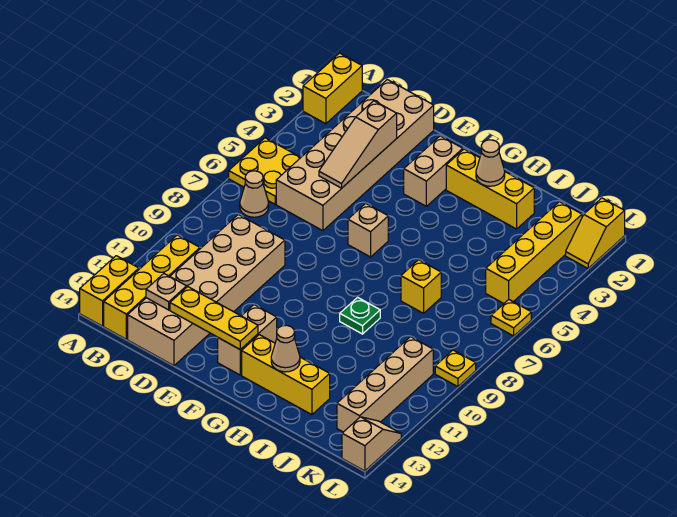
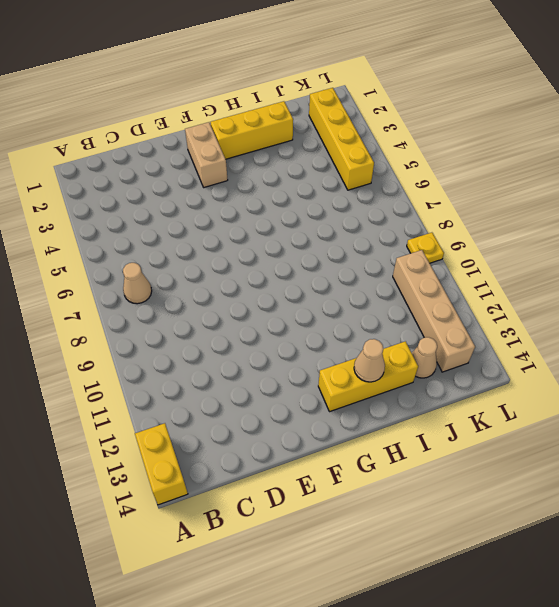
tan cone J13 level 1 -> tan cone H2 level 2
none -> yellow brick A1:A2 level 1
none -> yellow plate A5:B6 level 1
none -> yellow brick B11:B14 level 1

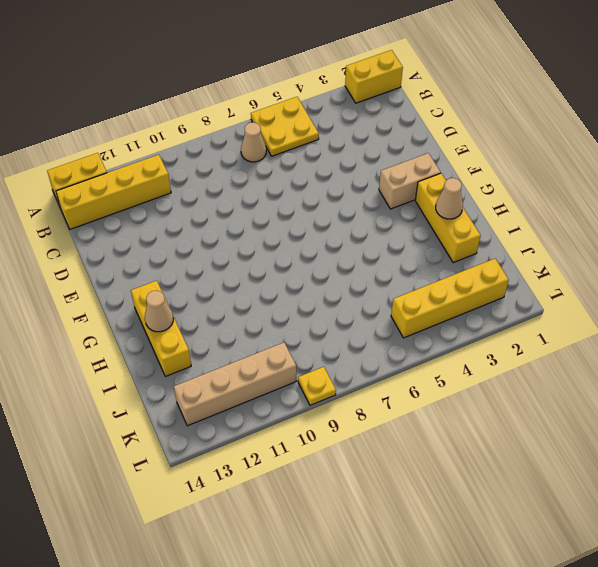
none -> tan brick C1:D6 level 1
none -> tan brick C9:D14 level 1
none -> tan brick F6 level 1

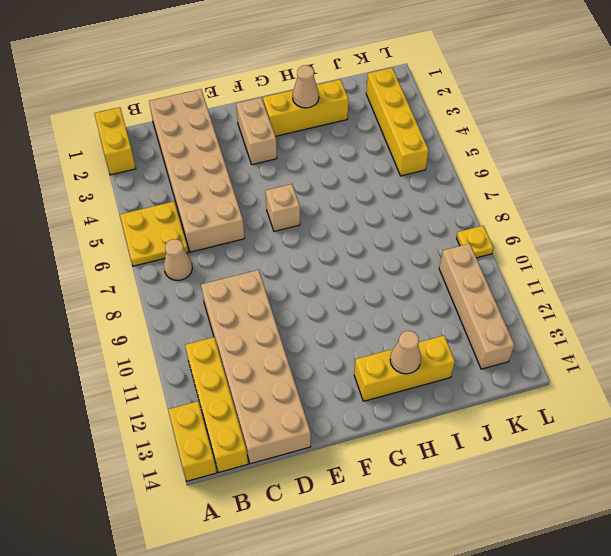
none -> tan brick F12:F13 level 1
none -> green plate H9 level 1
none -> yellow brick I7 level 1

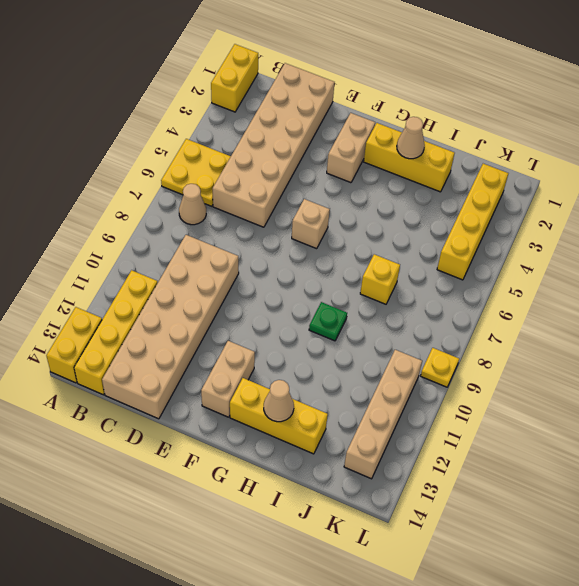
none -> yellow slope L1:L2 level 1 top 1
none -> yellow plate L6 level 1
none -> tan slope L13:L14 level 1 top 14

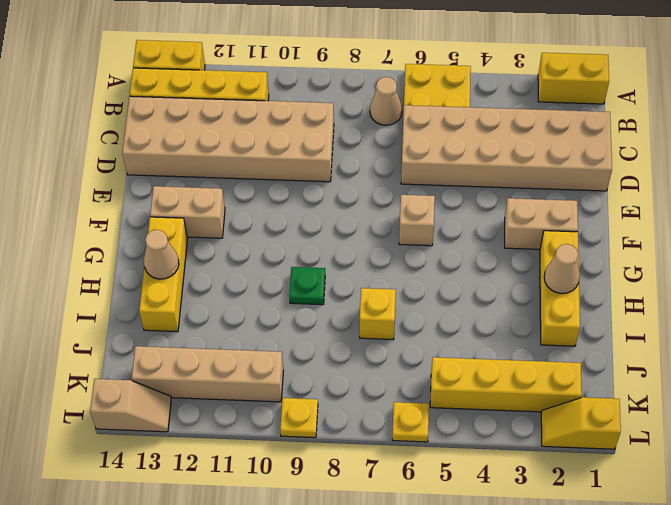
none -> tan plate C13 level 2
none -> tan slope D3:D5 level 2 top 3
none -> yellow plate D13:F13 level 2

